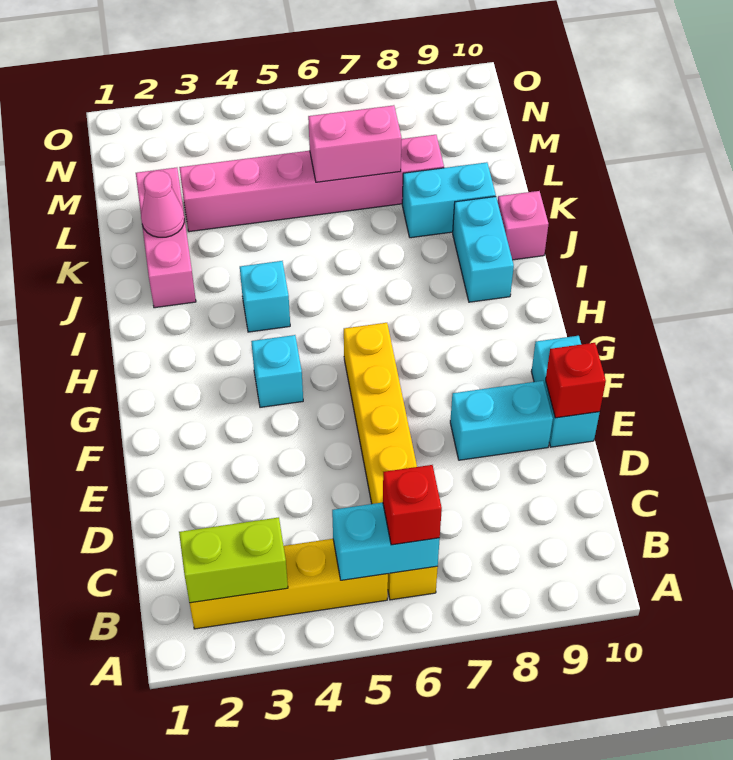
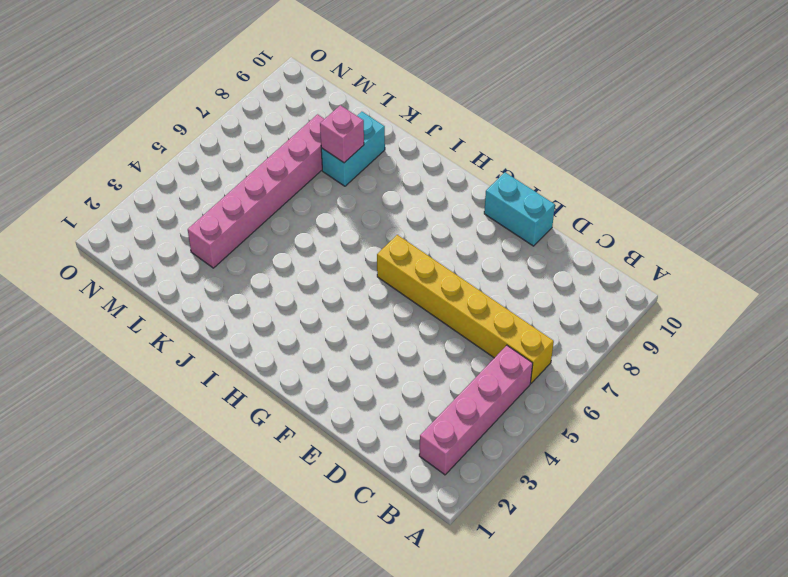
pink brick B2:B5 level 1 -> yellow brick B2:B5 level 1
pink brick K8 level 2 -> pink brick J10 level 1
none -> cyan brick E8:E9 level 1
none -> cyan brick G4 level 1
none -> cyan brick I4 level 1

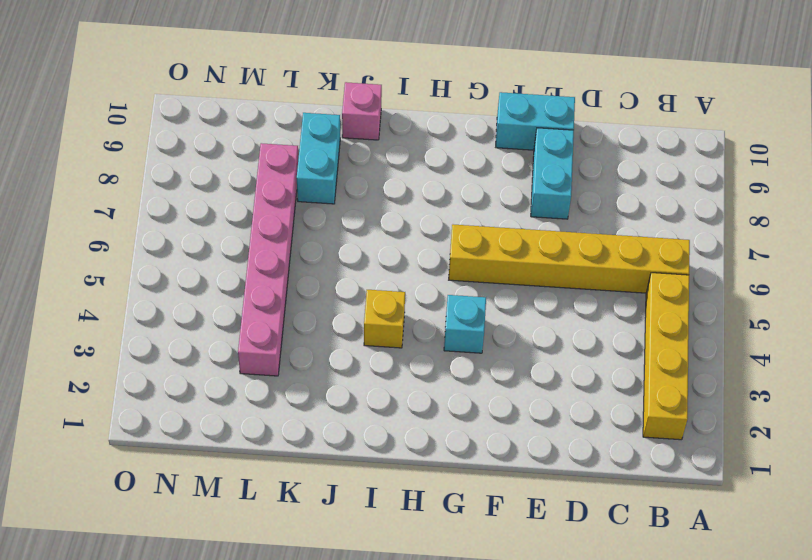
yellow brick I4 level 1 -> cyan brick I4 level 1
none -> cyan brick I9:J9 level 1
none -> pink brick J2:L2 level 1
none -> lime brick B2:B3 level 2

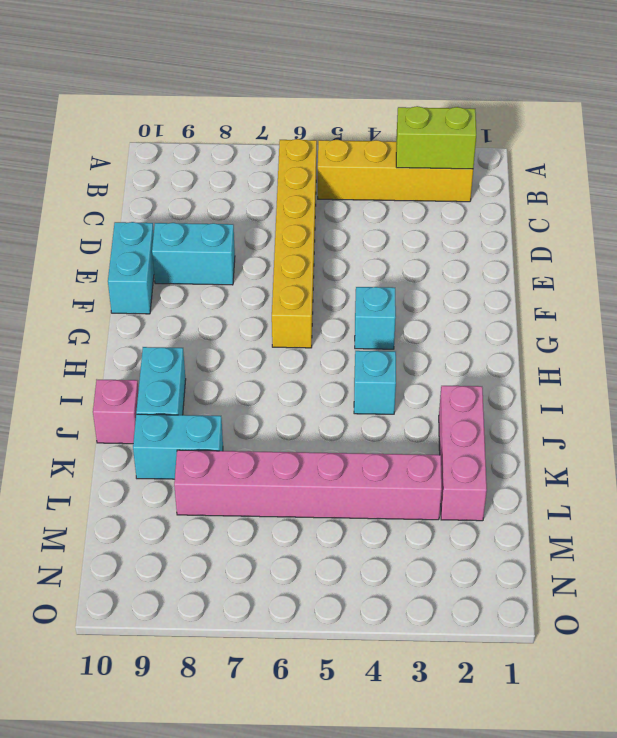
none -> cyan brick B5:B6 level 2
none -> red brick E10 level 2
none -> pink cone K2 level 2

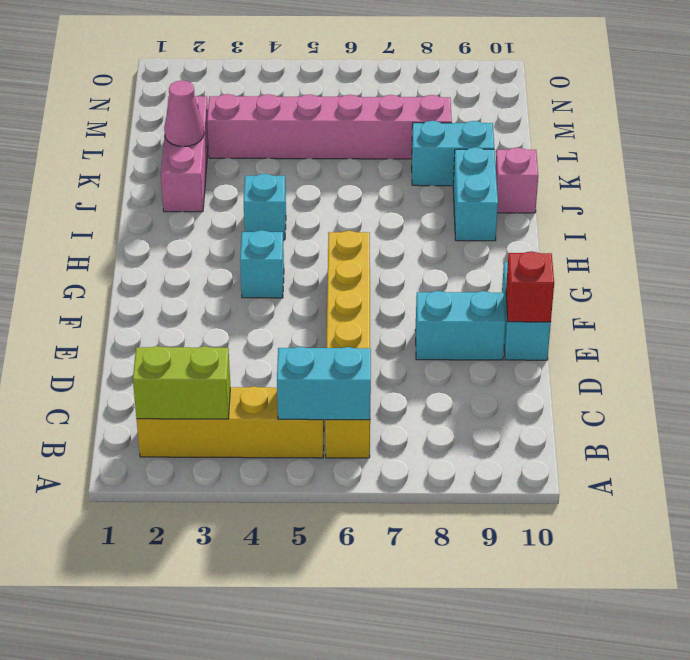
none -> pink brick L6:L7 level 2
none -> red brick B6 level 3

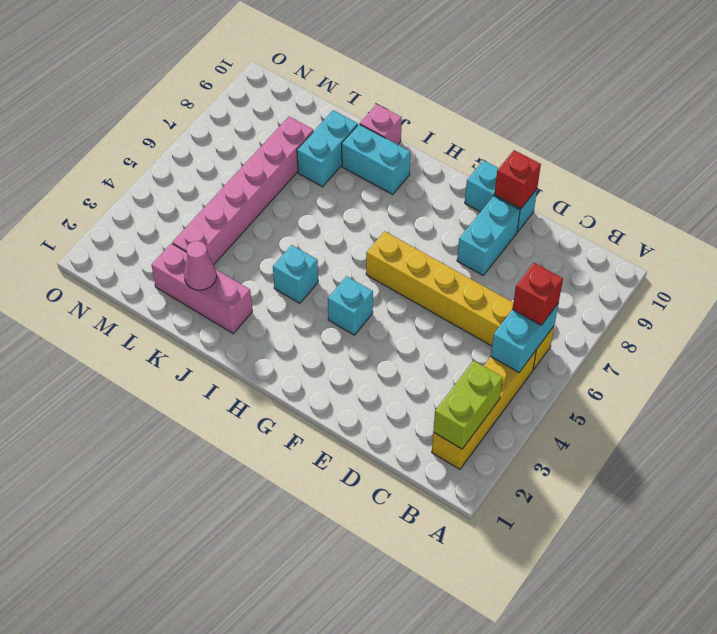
none -> pink brick L6:L7 level 2

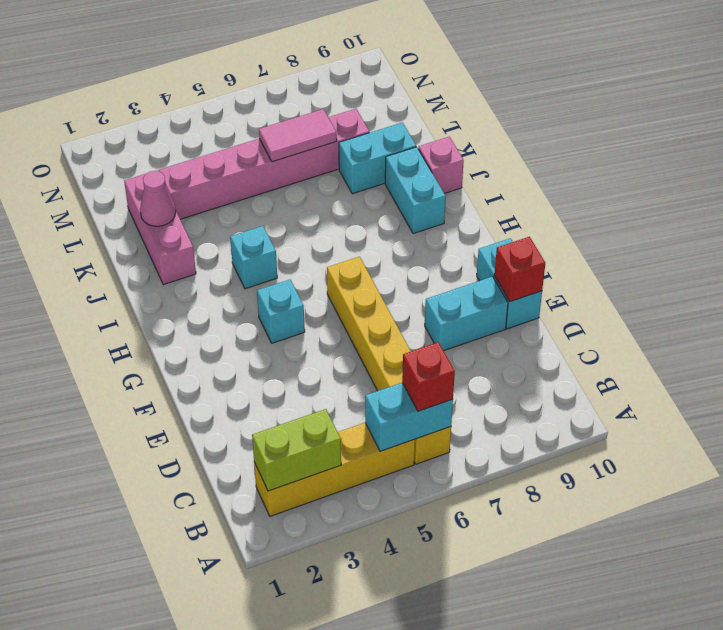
pink tile L6:L7 level 2 -> pink brick L6:L7 level 2

